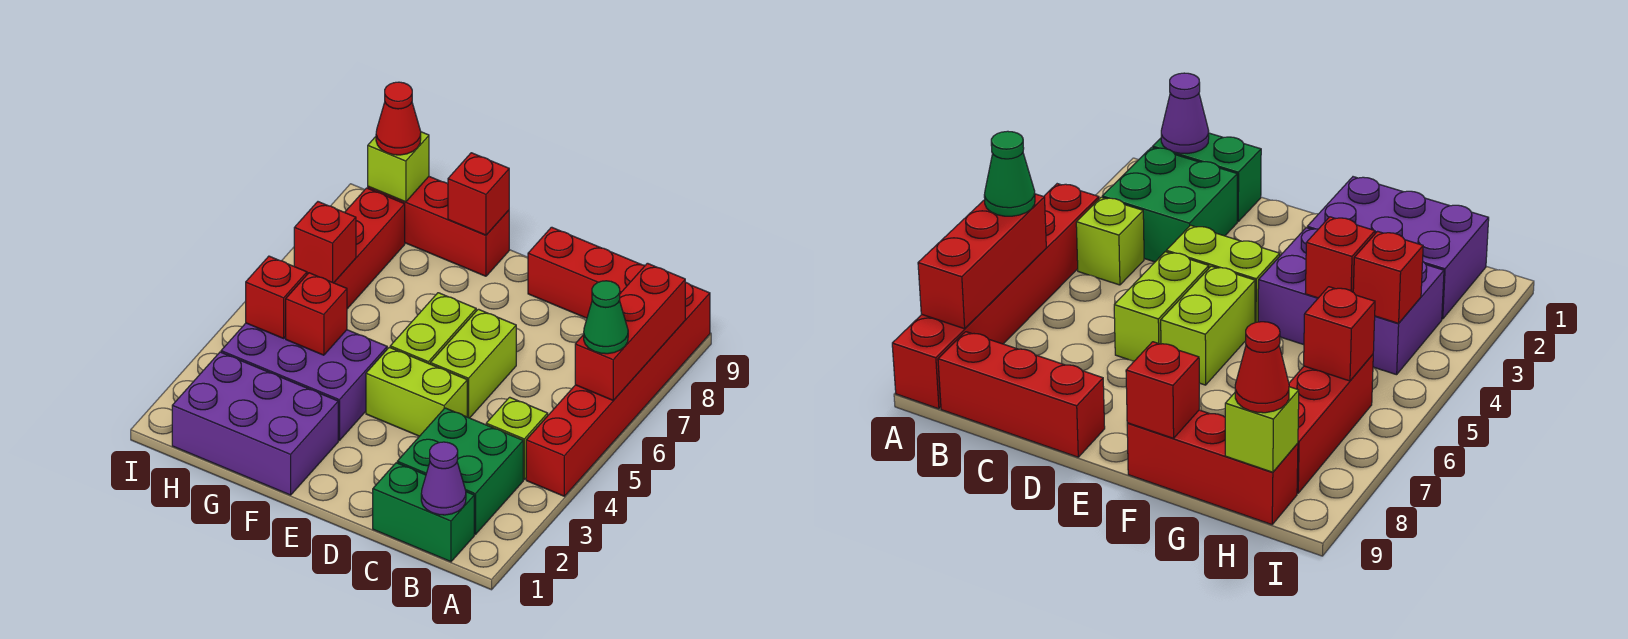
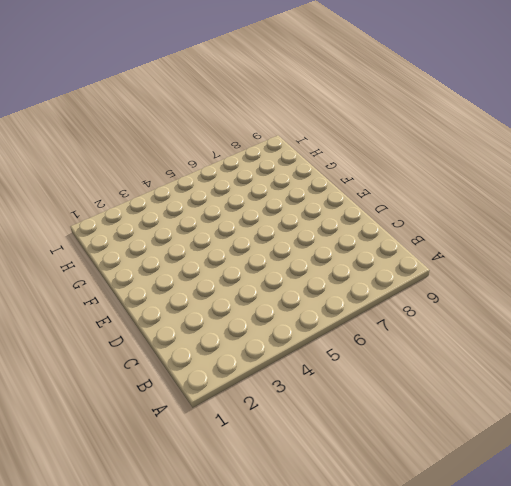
none -> red brick A4:A9 level 1
none -> green brick B1:C1 level 1
none -> green brick B2:C3 level 1

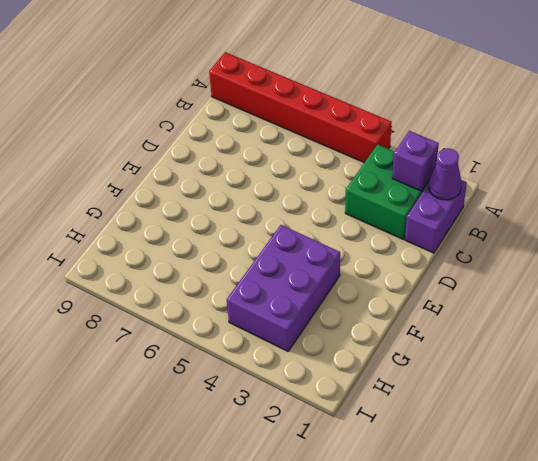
purple brick B1:C1 level 1 -> green brick B1:C1 level 1
purple brick B2 level 2 -> none
none -> lime brick B4 level 1
none -> red brick B9:D9 level 1
none -> lime brick D4:E4 level 1

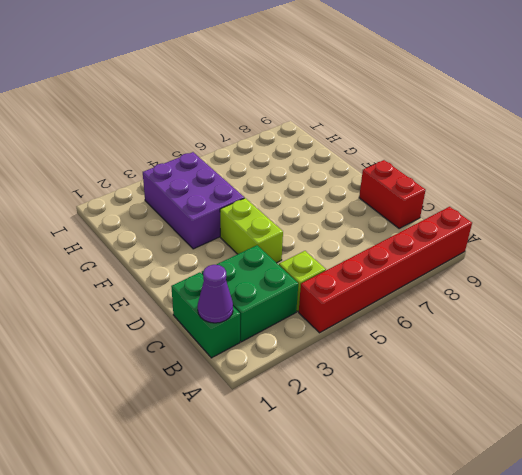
red brick C9:D9 level 1 -> red brick B9:D9 level 1
none -> lime brick D5:D6 level 1
none -> lime brick E5:E6 level 1
none -> purple brick F1:H2 level 1

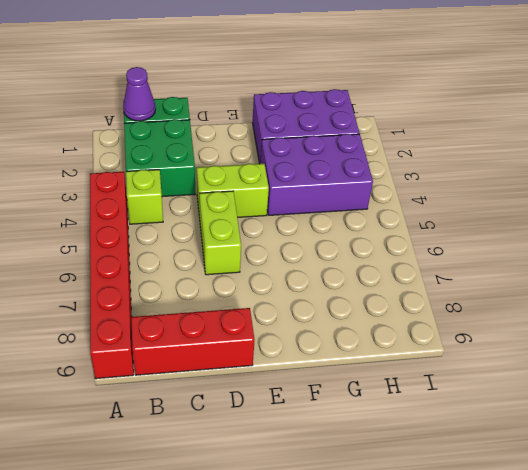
none -> lime brick E5:E6 level 1
none -> red brick F9:H9 level 1
none -> red brick H6:H8 level 1

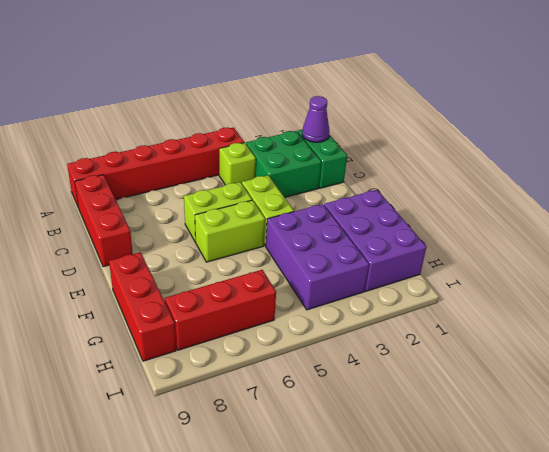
none -> red brick A6:A8 level 2
none -> red brick F9 level 2
none -> red brick G4 level 2

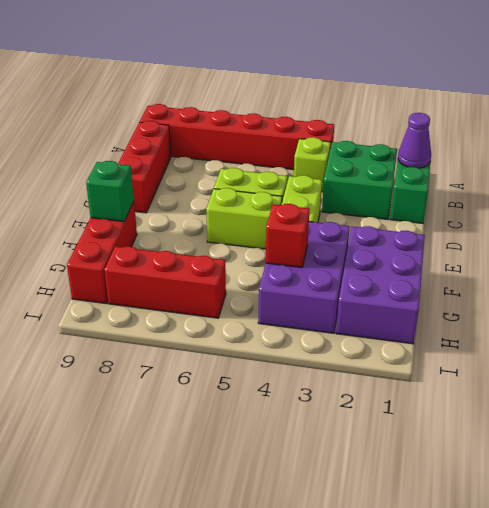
green brick F9 level 2 -> red brick F9 level 2
none -> red brick A6:A8 level 2
none -> red brick H4 level 2
none -> red brick H6 level 2

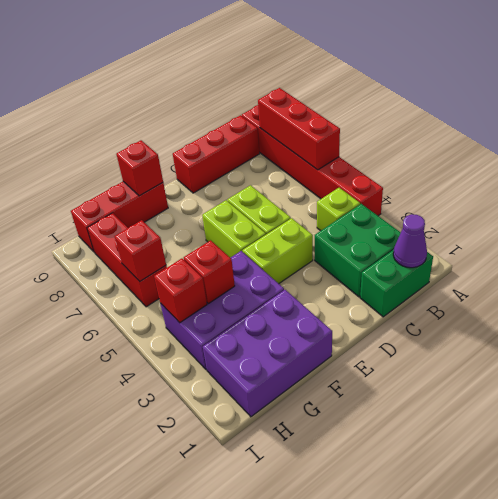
none -> lime brick H9 level 2
none -> green cone A6 level 3
none -> red cone H9 level 3

